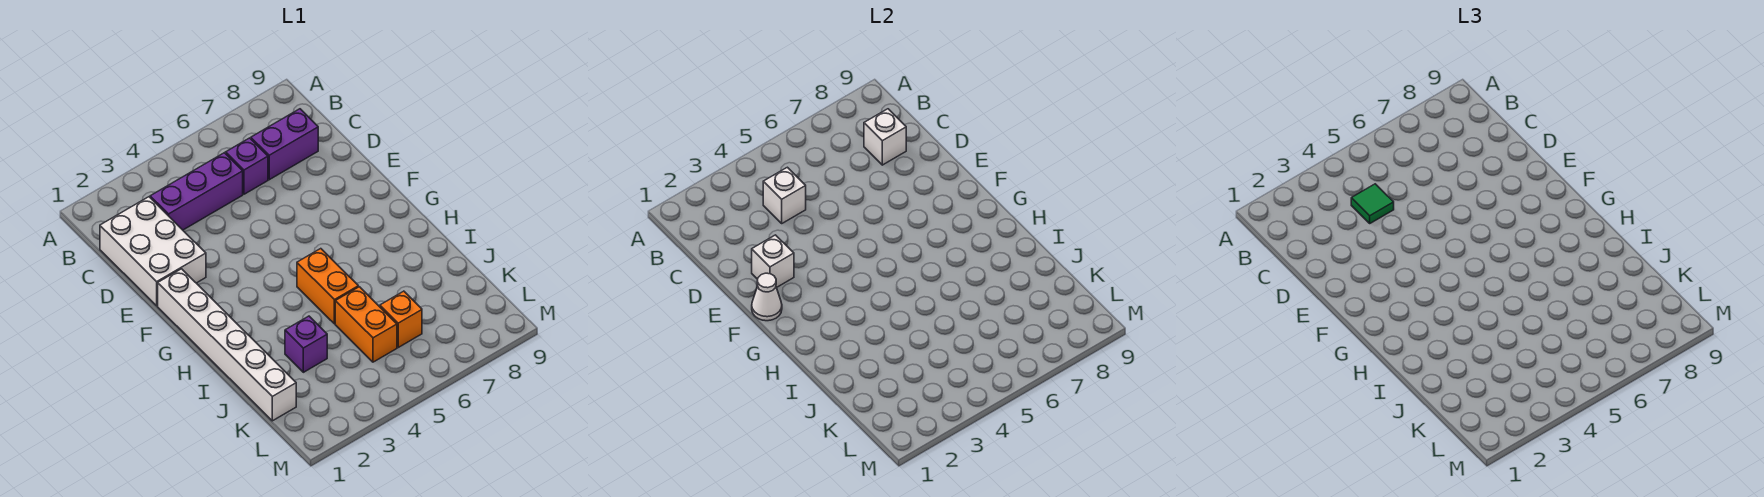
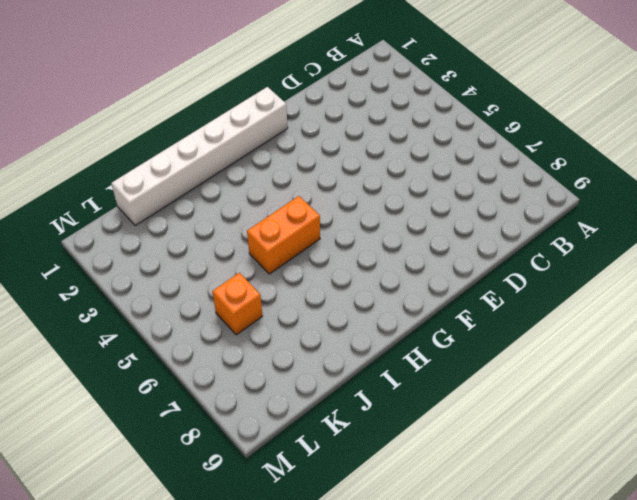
none -> white brick C1:E2 level 1
none -> purple brick C3:C5 level 1
none -> purple brick C6 level 1

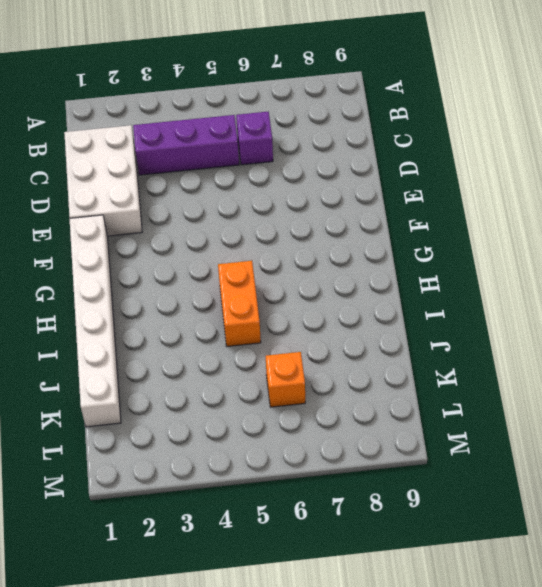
none -> purple brick C7:C8 level 1
none -> purple brick J3 level 1
none -> orange brick J5:K5 level 1

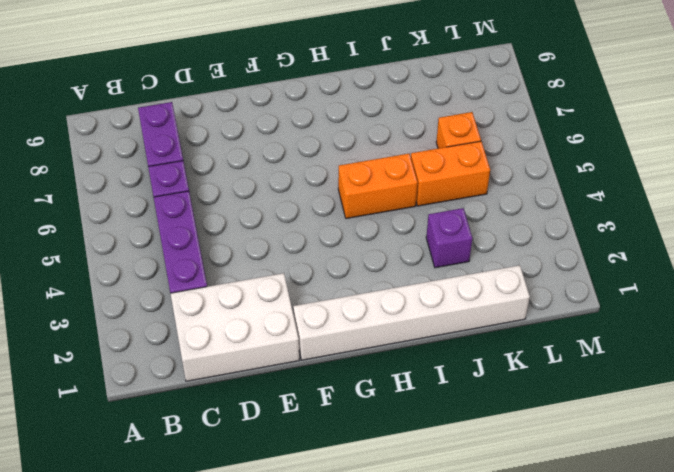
none -> white brick C4 level 2
none -> white brick C8 level 2
none -> white brick E2 level 2

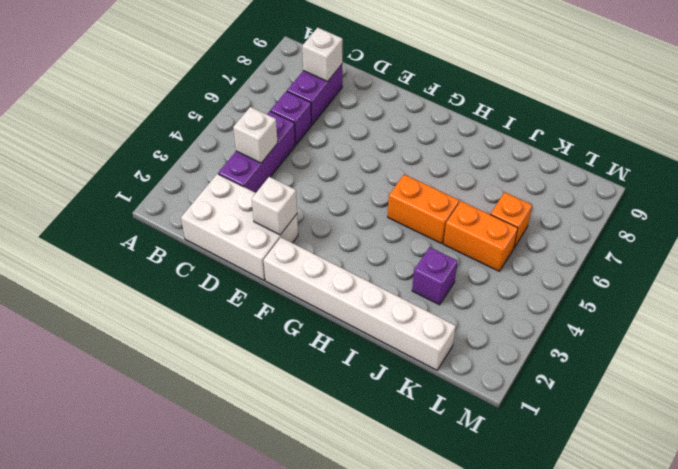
none -> white cone F1 level 2
none -> green tile C4 level 3

